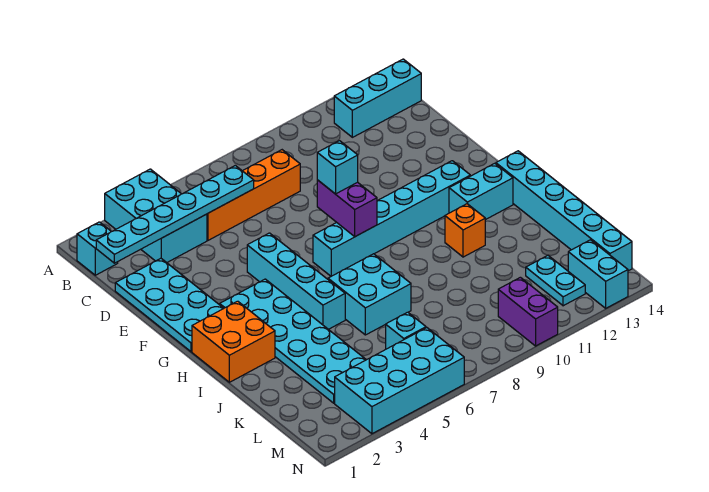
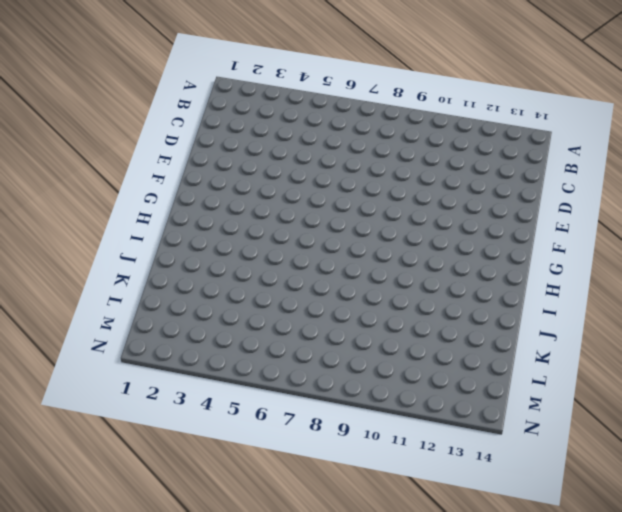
none -> cyan brick A3:C4 level 1
none -> cyan brick B1 level 1
none -> cyan brick B12:B14 level 1

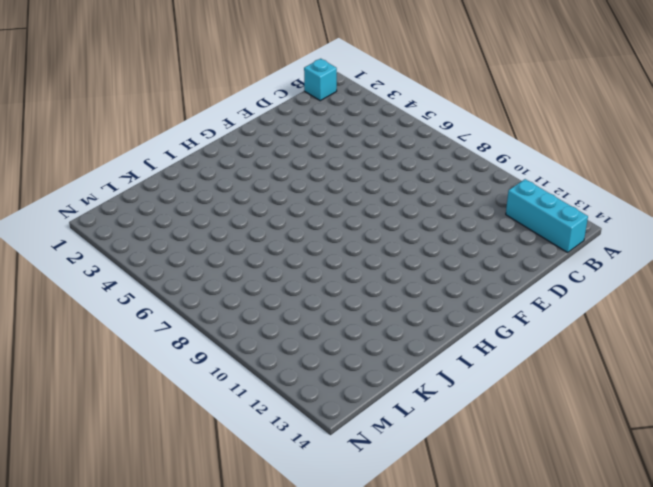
none -> cyan brick A3:C4 level 1
none -> orange brick C5:C8 level 1
none -> cyan plate D1:G2 level 1

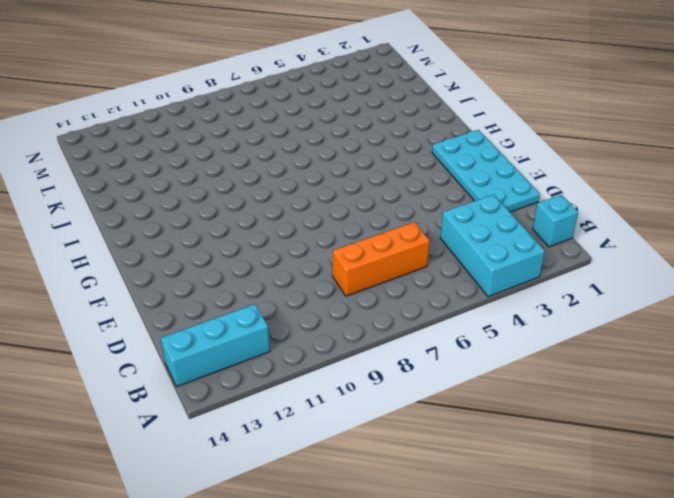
orange brick C6:C8 level 1 -> orange brick C5:C8 level 1
none -> cyan brick F5:I5 level 1
none -> cyan plate G3:L4 level 1
none -> cyan brick G7:G12 level 1

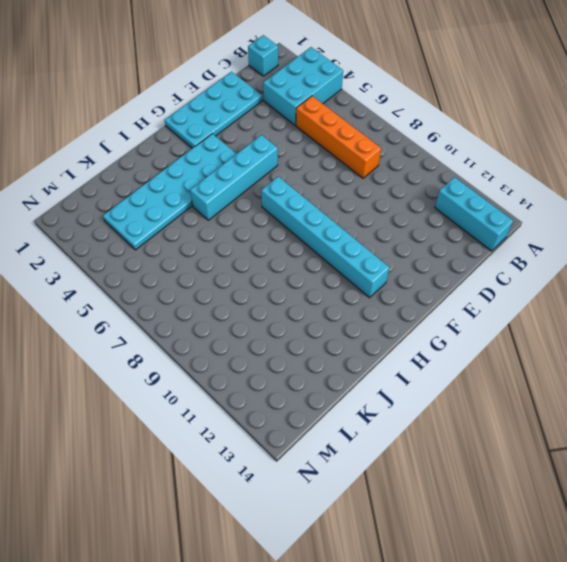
none -> orange brick H1:I2 level 1
none -> cyan brick H12:H13 level 1
none -> cyan brick H14:M14 level 1

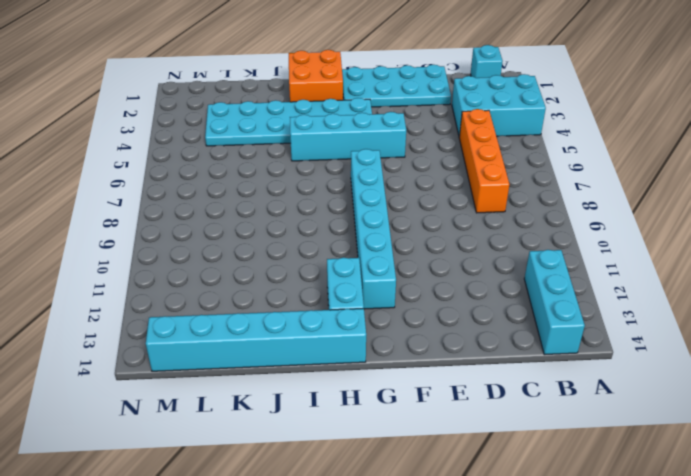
none -> cyan brick I6:J7 level 1
none -> orange brick I11 level 1
none -> cyan brick L6 level 1

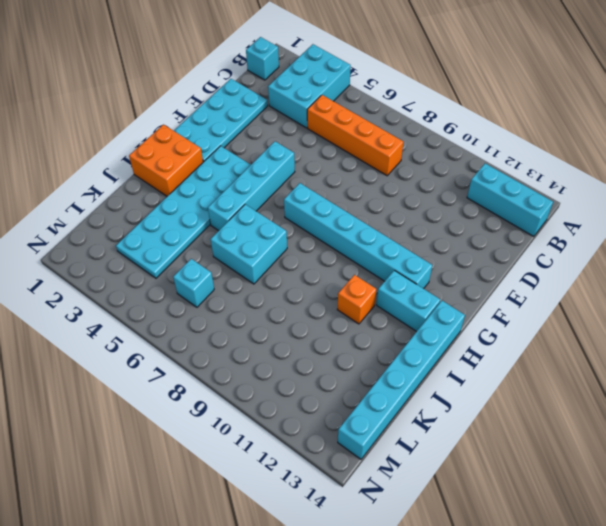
none -> cyan plate L12:M12 level 1
none -> cyan brick M3:N6 level 1
none -> purple brick M10:N10 level 1

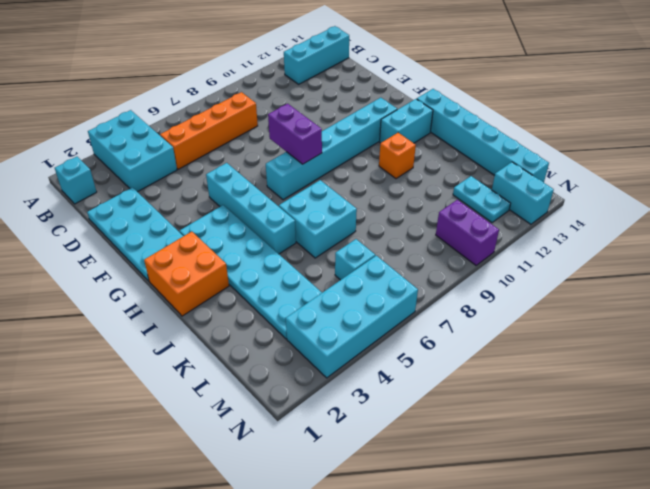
none -> cyan plate C1:C6 level 2
none -> cyan brick F8 level 3

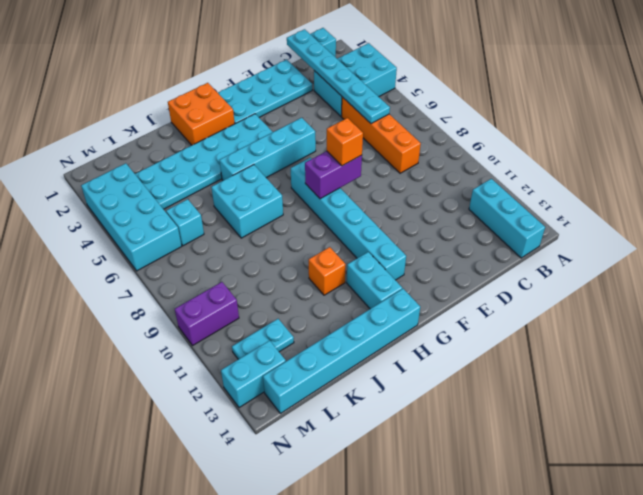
orange brick F8 level 3 -> cyan brick F8 level 3

